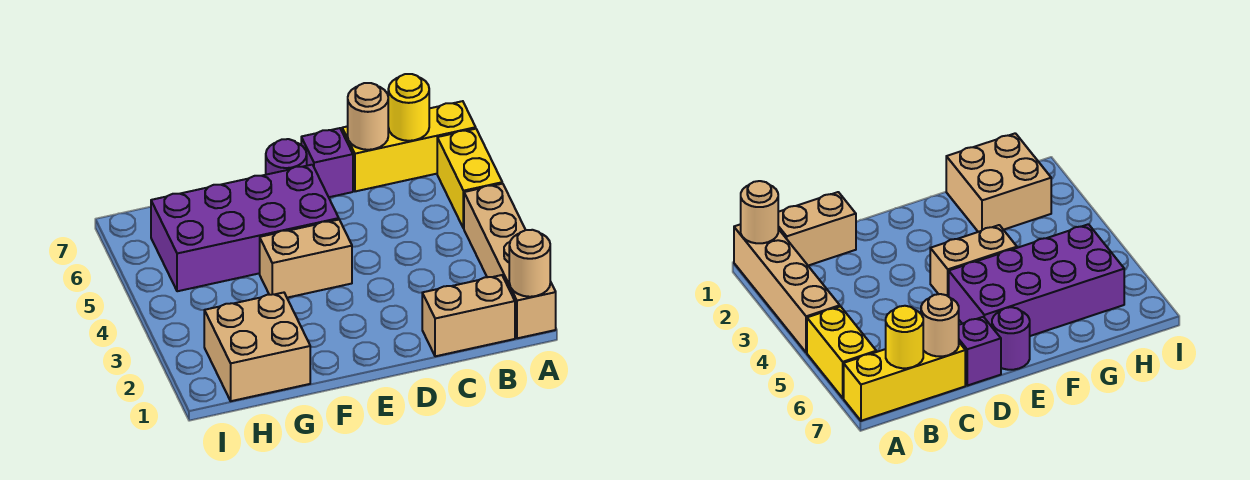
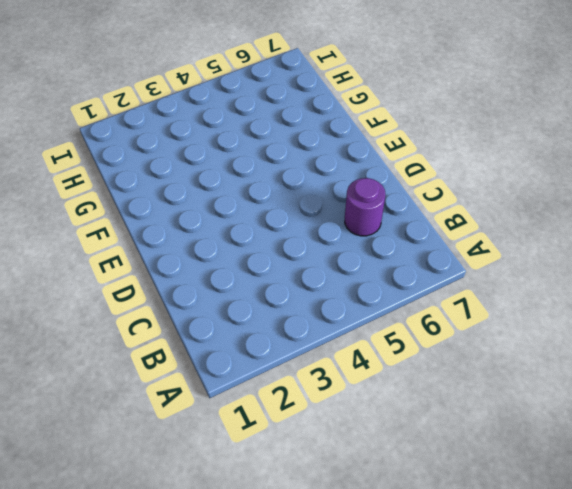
purple round brick C6 level 1 -> purple round brick E7 level 1
none -> tan brick A1:A4 level 1
none -> yellow brick A5:A6 level 1
none -> yellow brick A7:C7 level 1

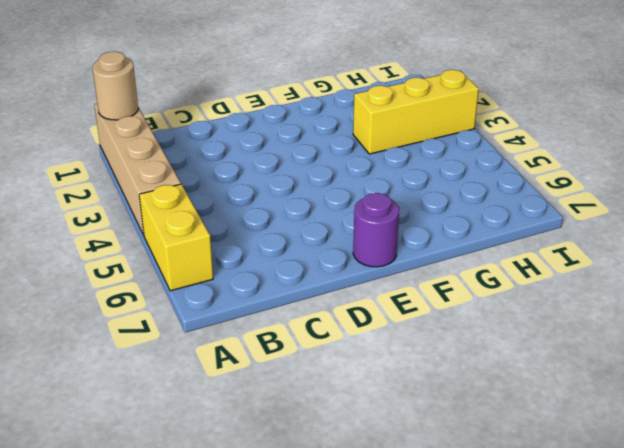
yellow brick G3:I3 level 1 -> yellow brick A7:C7 level 1
none -> tan brick B1:C1 level 1
none -> purple brick D7 level 1
none -> tan brick E4:F4 level 1

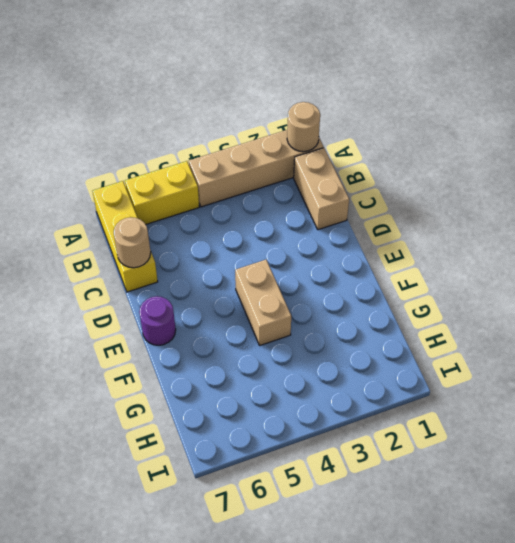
none -> purple brick D7 level 1
none -> purple brick E5:H6 level 1
none -> tan brick G1:H2 level 1

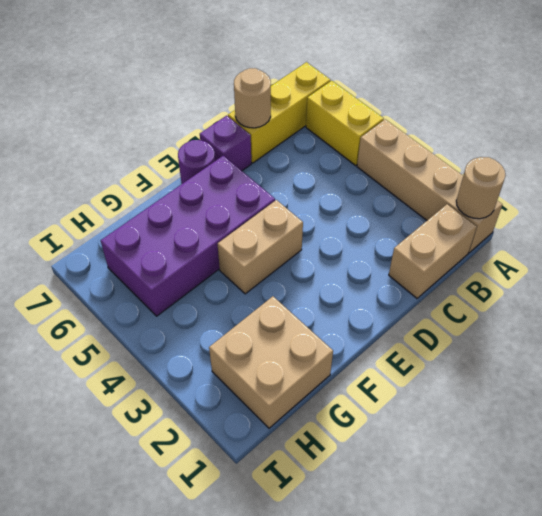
none -> yellow round brick B7 level 2

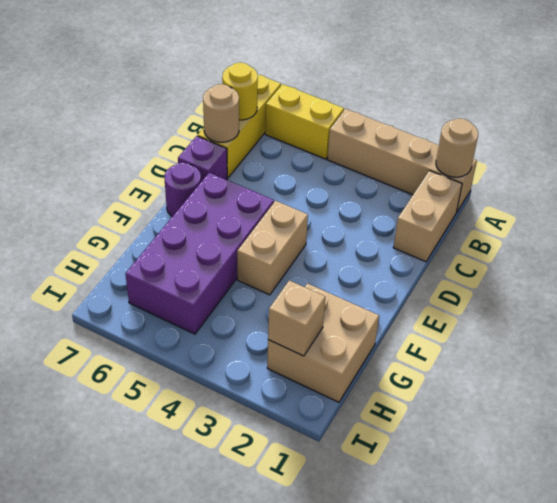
tan brick H2 level 2 -> none

